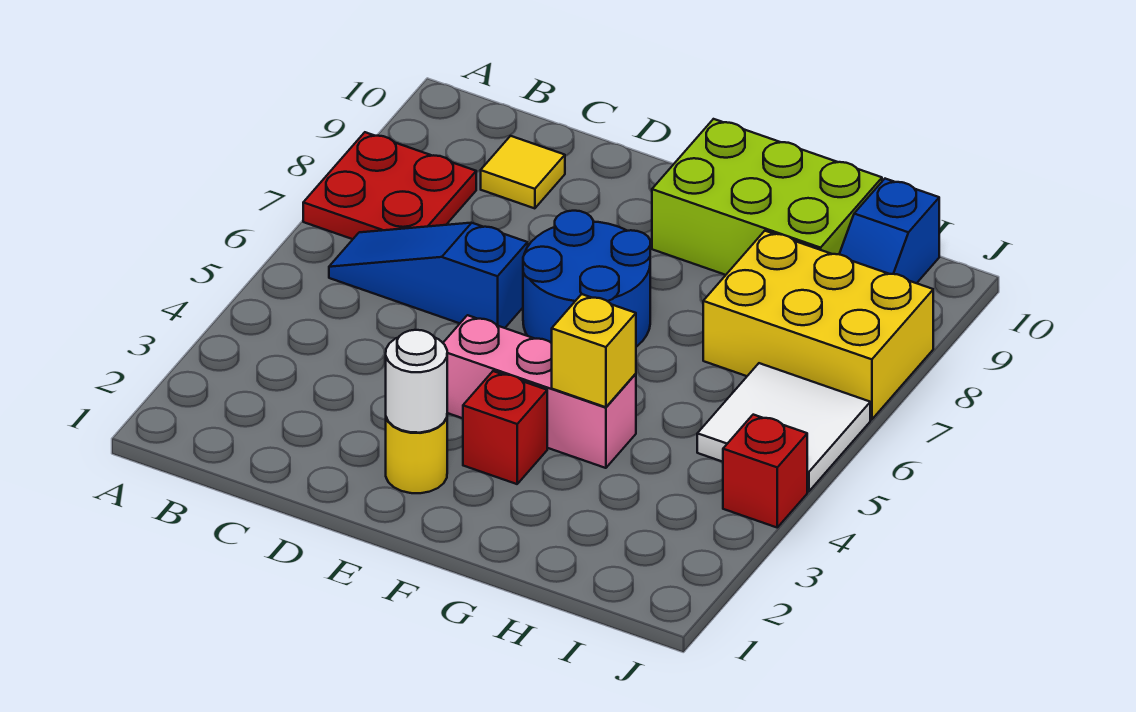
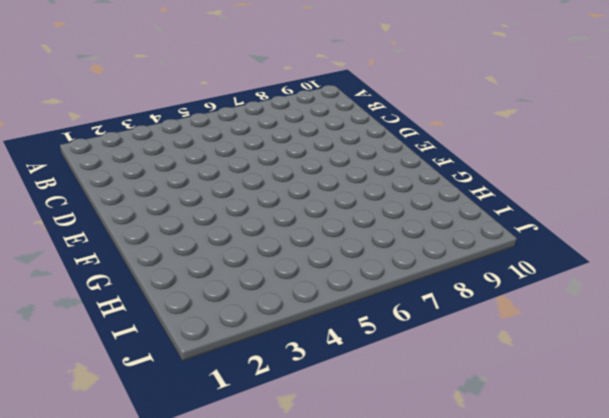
none -> red plate A7:B8 level 1
none -> blue slope B6:D6 level 1 top D
none -> yellow tile C9 level 1

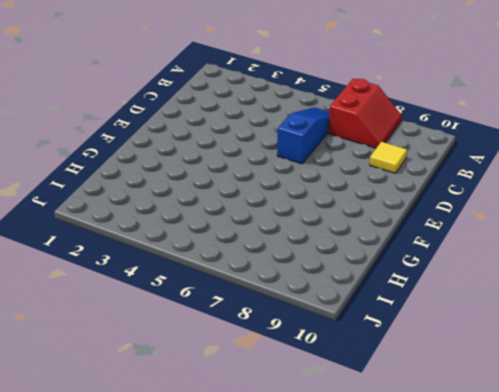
red slope A7:B8 level 1 top 7 -> red plate A7:B8 level 1
none -> yellow round brick E2 level 1
none -> pink brick E4:G4 level 1
none -> blue round brick E6:F7 level 1

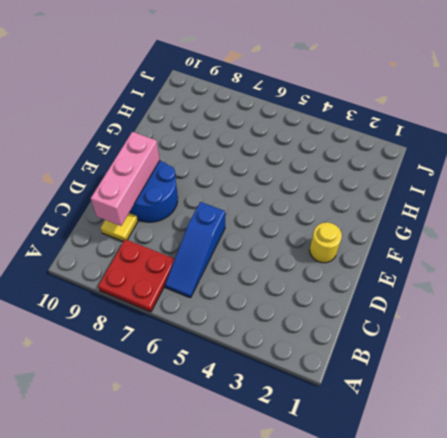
pink brick C9:E9 level 2 -> pink brick E4:G4 level 1
blue round brick D8:E9 level 1 -> blue round brick E6:F7 level 1
none -> red brick F3 level 1
none -> lime brick F9:H10 level 1
none -> yellow brick H7:J8 level 1

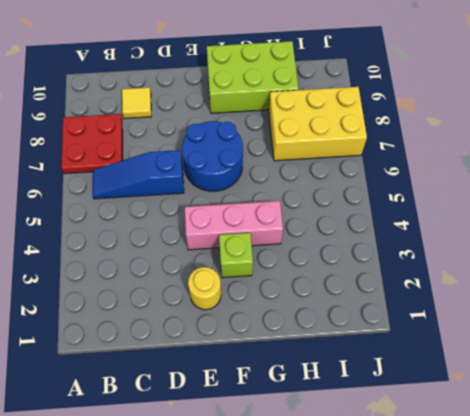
lime brick F3 level 1 -> red brick F3 level 1
none -> white tile I5:J6 level 1
none -> blue slope I9:I10 level 1 top 10
none -> red brick J4 level 1

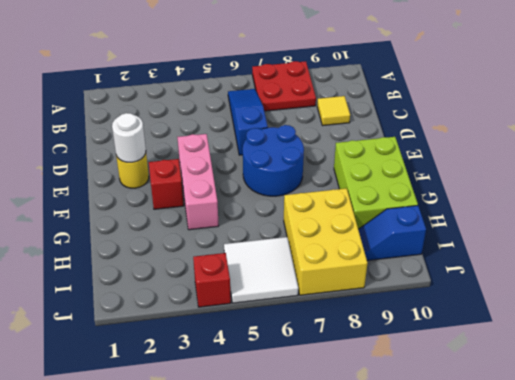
none -> yellow brick G4 level 2

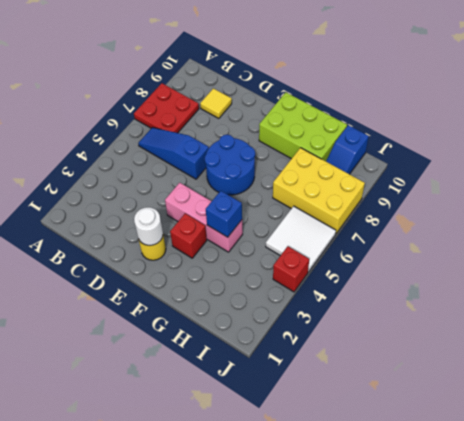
blue brick G4 level 2 -> yellow brick G4 level 2

